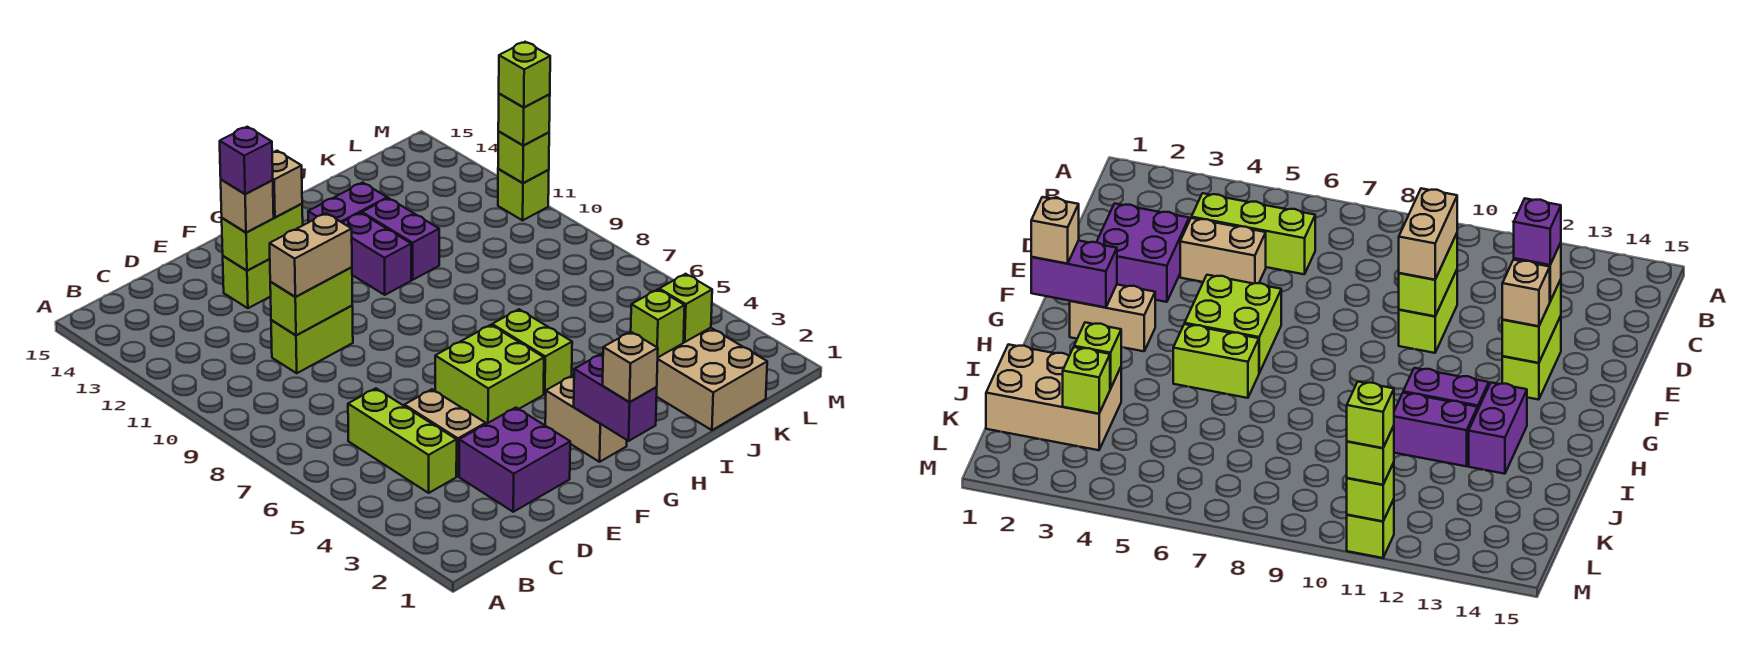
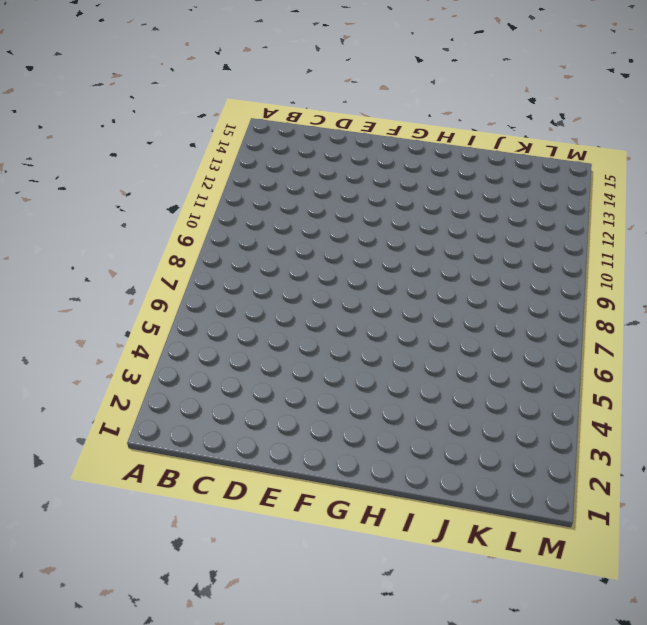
none -> lime brick C4:C6 level 1
none -> purple brick D2:E3 level 1
none -> tan brick D4:D5 level 1

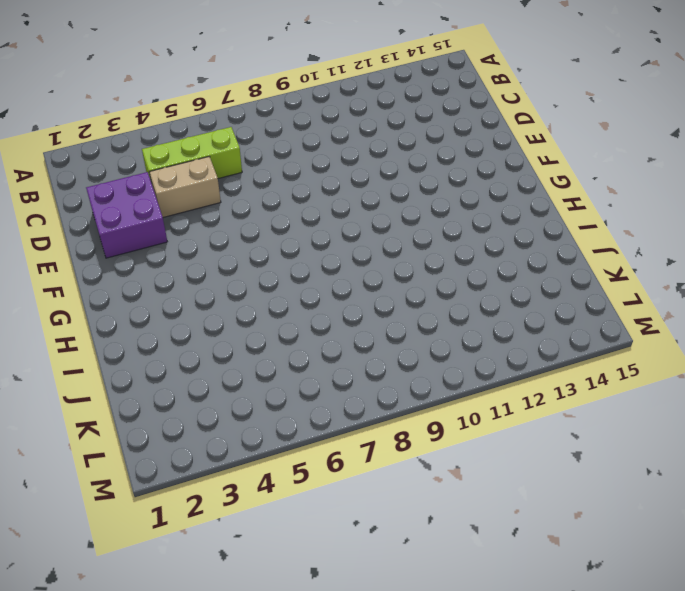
none -> lime brick D10:E10 level 1
none -> lime brick E13:F13 level 1
none -> lime brick F5:G6 level 1

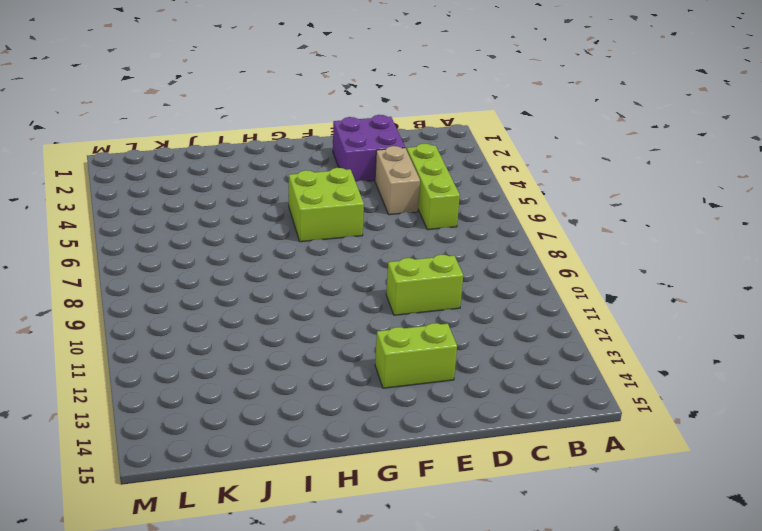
none -> tan brick G2:G3 level 1
none -> lime brick H5:H6 level 1
none -> purple brick H11:H12 level 1

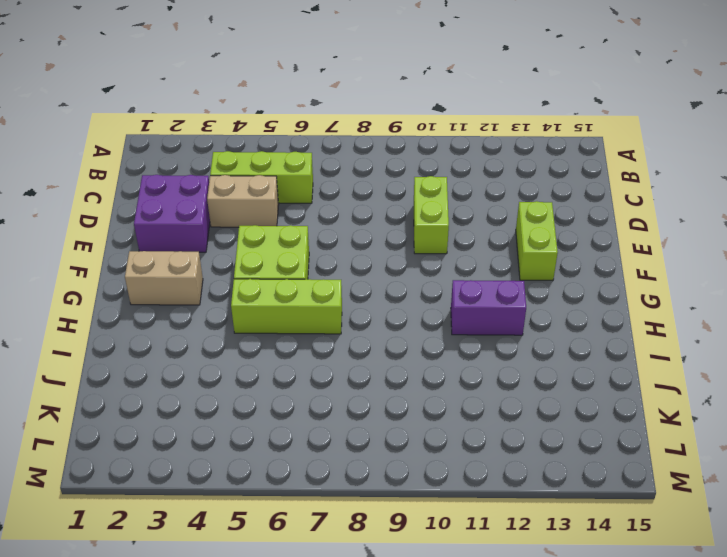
lime brick H5:H7 level 1 -> lime brick H5:H6 level 1
none -> purple brick H13:I13 level 1
none -> purple brick I11:I12 level 1
none -> tan brick J1:K3 level 1

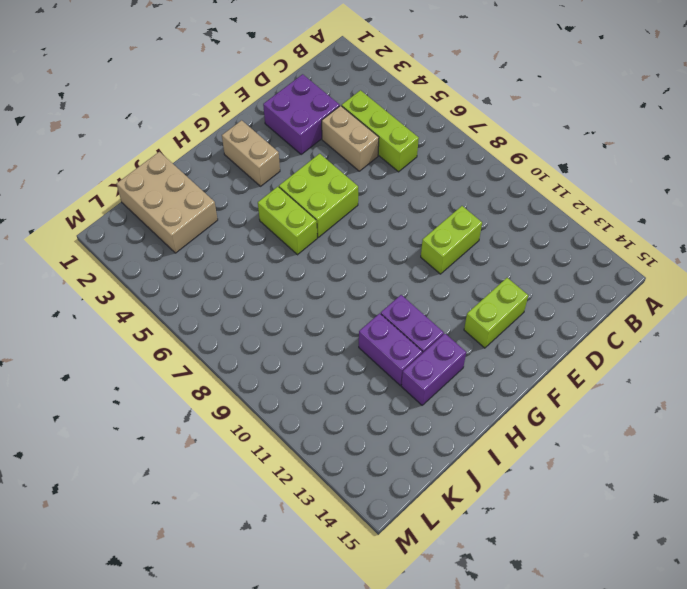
none -> lime brick M11 level 1
none -> lime brick D10:E10 level 2
none -> lime brick E13:F13 level 2

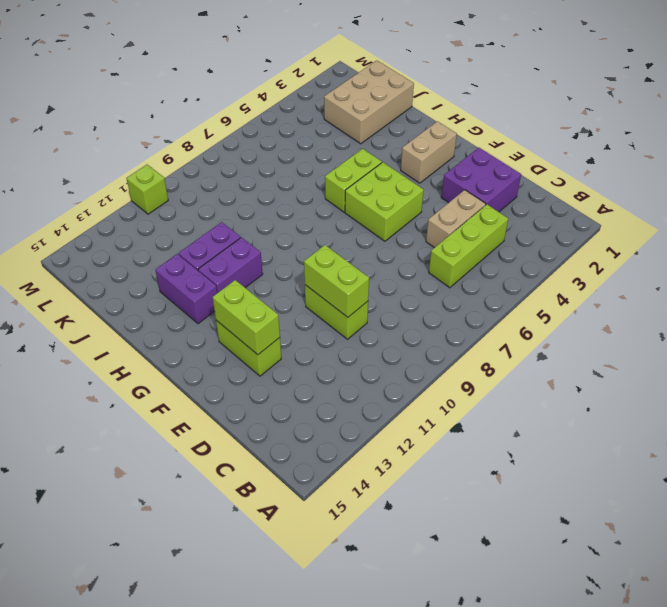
none -> purple brick G1:G2 level 2
none -> lime brick J3 level 2
none -> lime brick K3 level 2

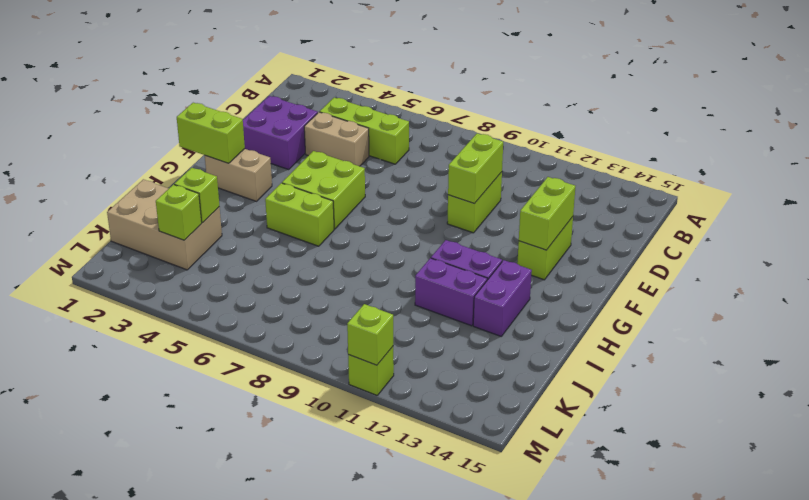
lime brick G1:G2 level 2 -> purple brick G1:G2 level 2
none -> tan brick D10:E10 level 3
none -> tan brick E13 level 3
none -> tan brick F13 level 3

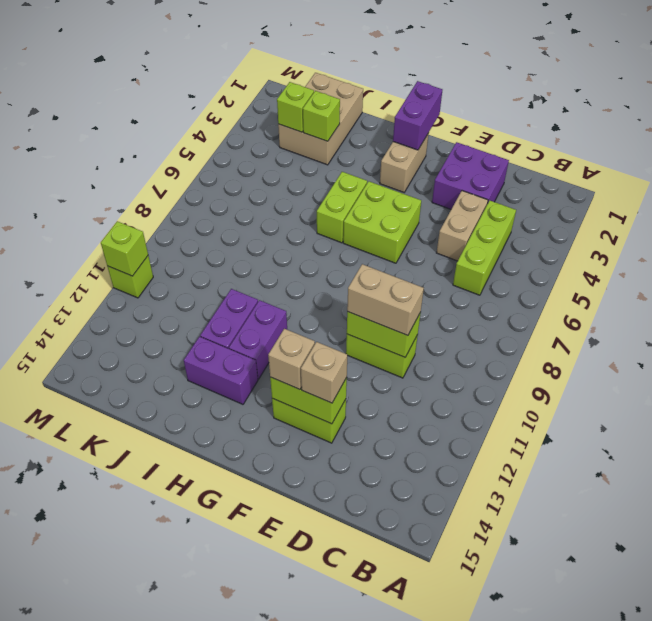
none -> tan brick G1 level 3
none -> lime brick M11 level 3
none -> purple brick E13 level 4

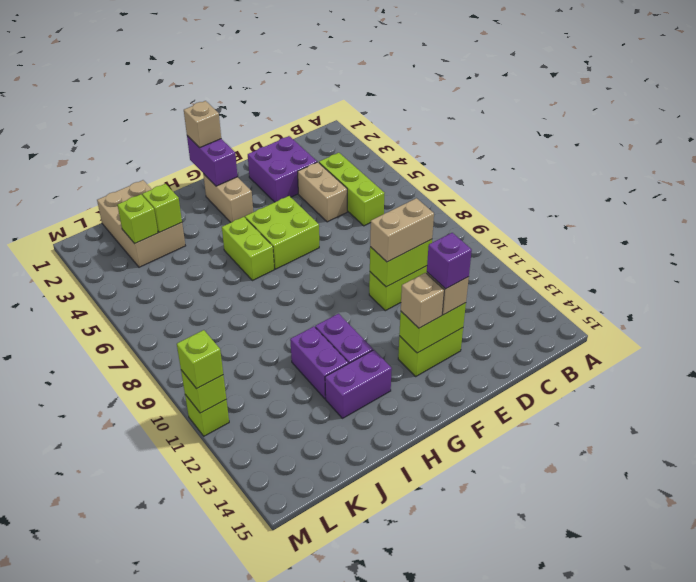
none -> lime brick M11 level 4

